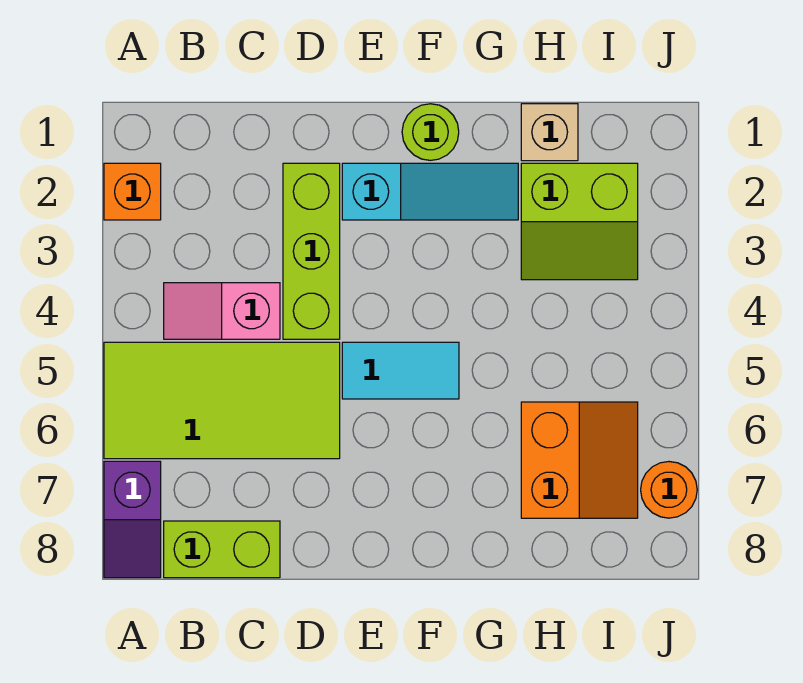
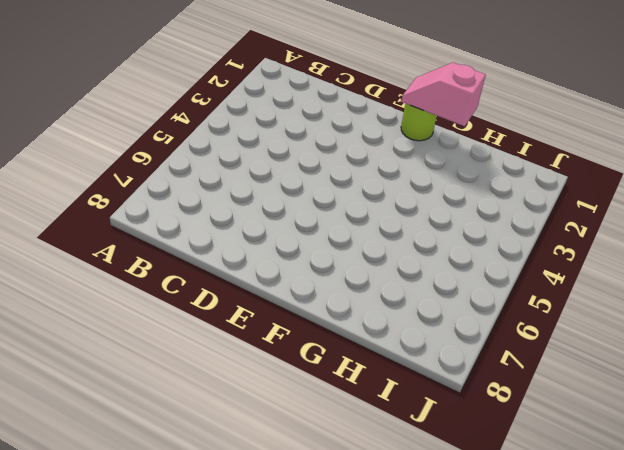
pink slope F1:G1 level 2 top G -> pink slope B4:C4 level 1 top C
none -> orange brick A2 level 1
none -> lime tile A5:D6 level 1
none -> purple slope A7:A8 level 1 top 7

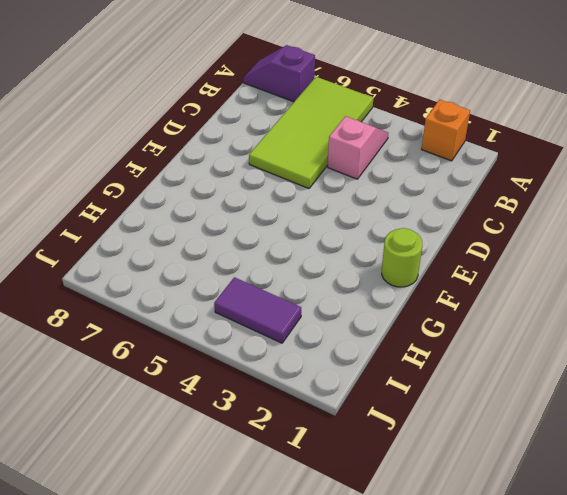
purple tile I3:I4 level 1 -> lime slope H2:I3 level 1 top 2
none -> lime brick B8:C8 level 1
none -> lime brick D2:D4 level 1
none -> cyan slope E2:G2 level 1 top E

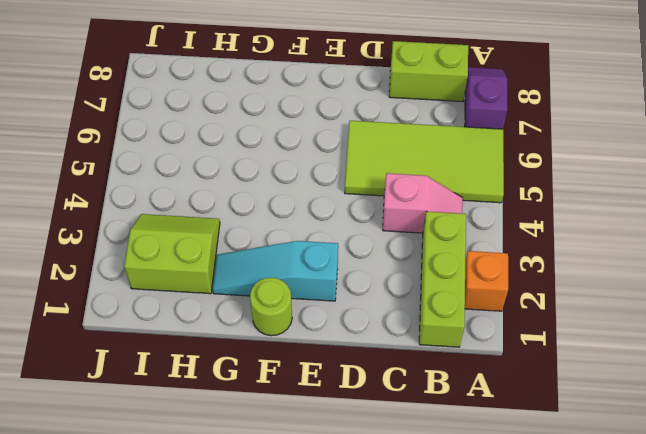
lime brick B1:B3 level 1 -> lime brick D2:D4 level 1
none -> cyan tile E5:F5 level 1
none -> tan brick H1 level 1
none -> orange slope H6:I7 level 1 top H

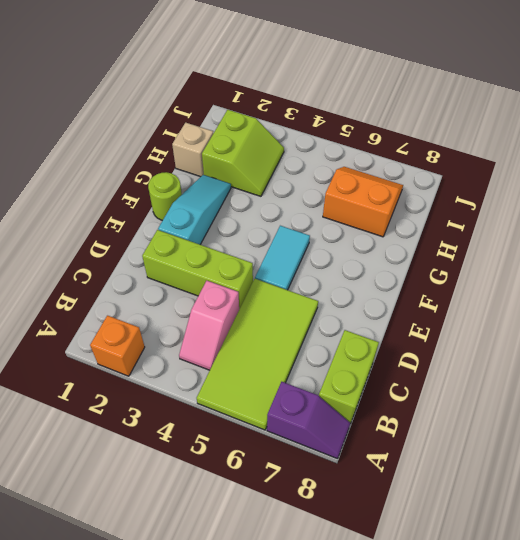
none -> orange round brick J7 level 1

